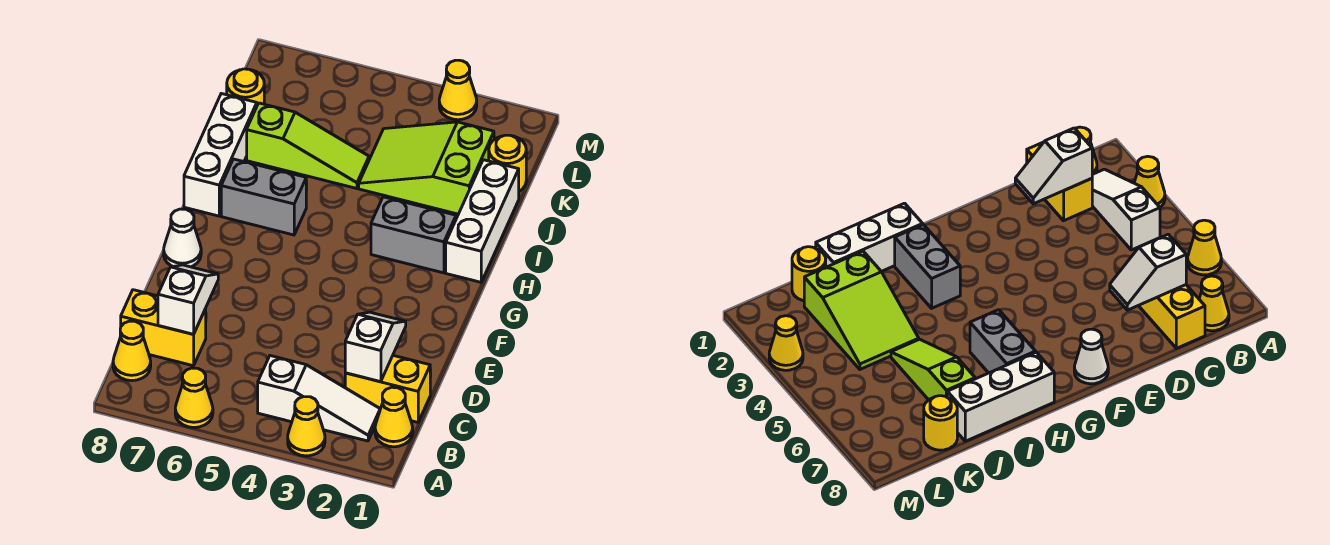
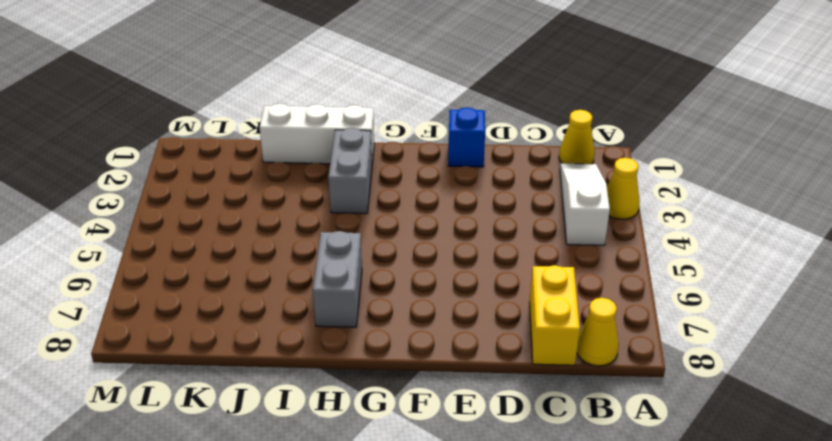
blue brick E1 level 1 -> none
none -> yellow cone A6 level 1
none -> yellow brick C1:C2 level 1
none -> white cone F8 level 1

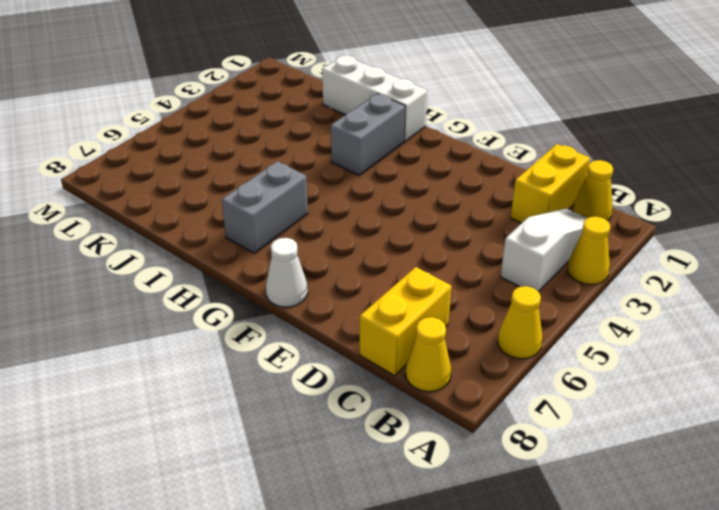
none -> white brick H8:J8 level 1
none -> lime slope J2:K4 level 1 top 2
none -> lime slope J5:J7 level 1 top 7

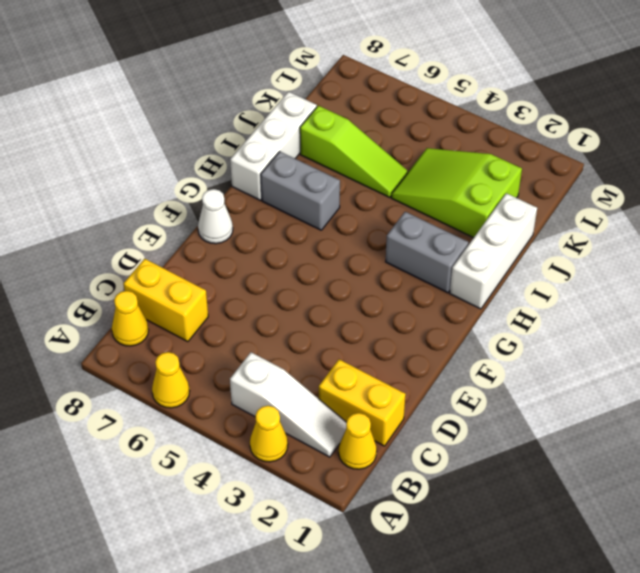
none -> yellow round brick K1 level 1
none -> yellow round brick K8 level 1
none -> yellow cone M3 level 1

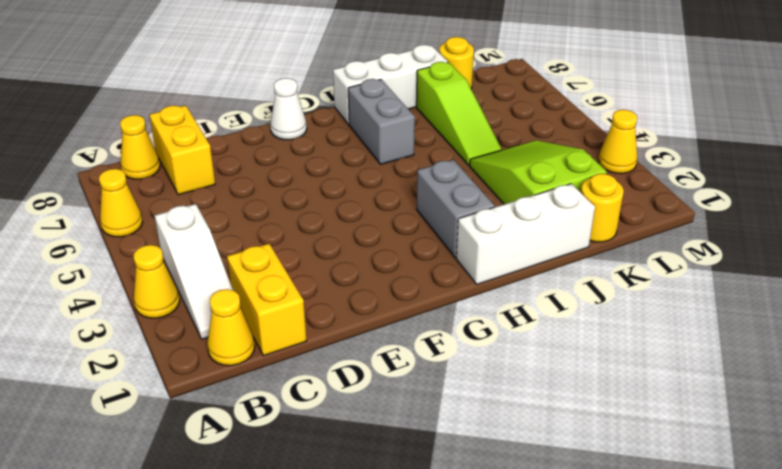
none -> white slope C2:D2 level 2 top C
none -> white slope C7:D7 level 2 top C

